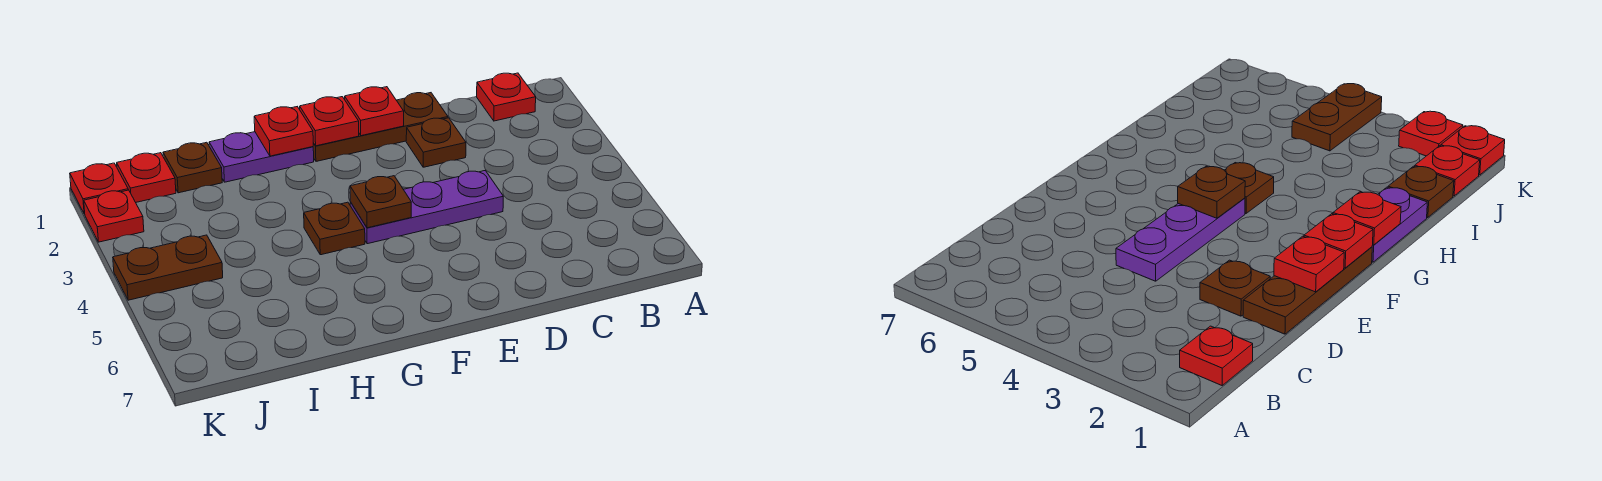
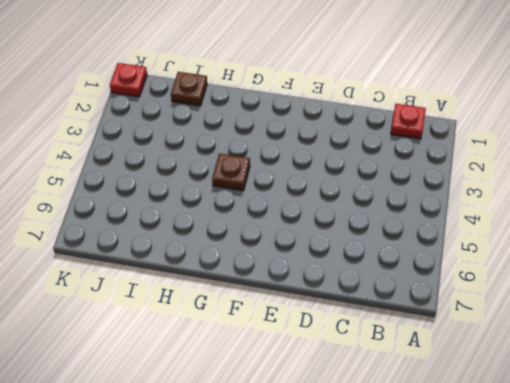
none -> brown plate D1:F1 level 1
none -> brown plate D2 level 1
none -> purple plate D4:F4 level 1

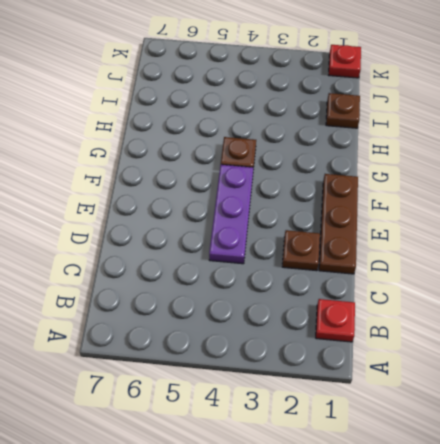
none -> purple plate G1:H1 level 1
none -> red plate J1 level 1
none -> brown plate J4:K4 level 1

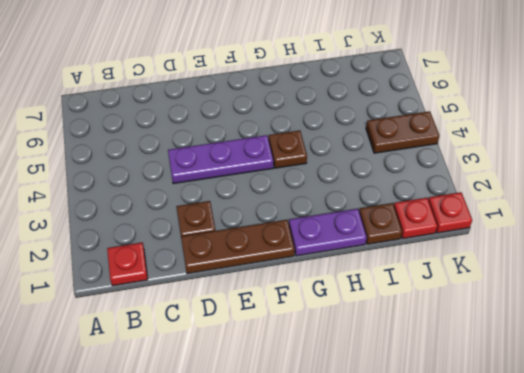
none -> red plate K2 level 1
none -> red plate E1 level 2
none -> red plate F1 level 2

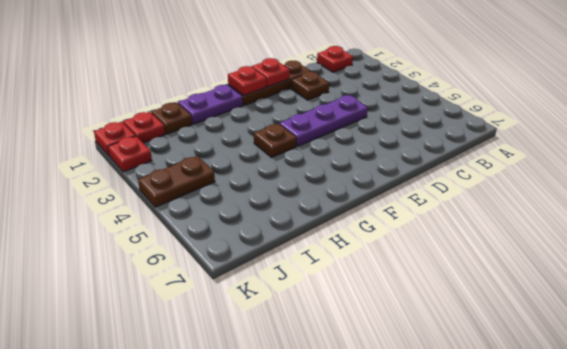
none -> brown plate F4 level 2
none -> red plate G1 level 2

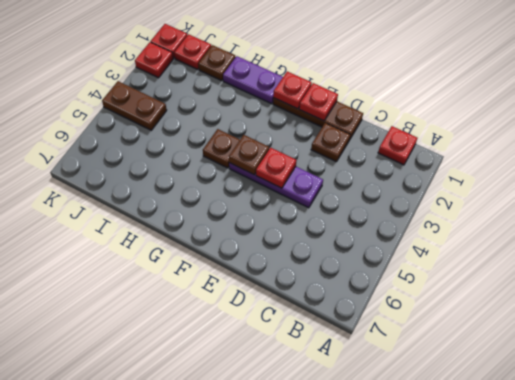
red plate E4 level 2 -> red plate G1 level 2

